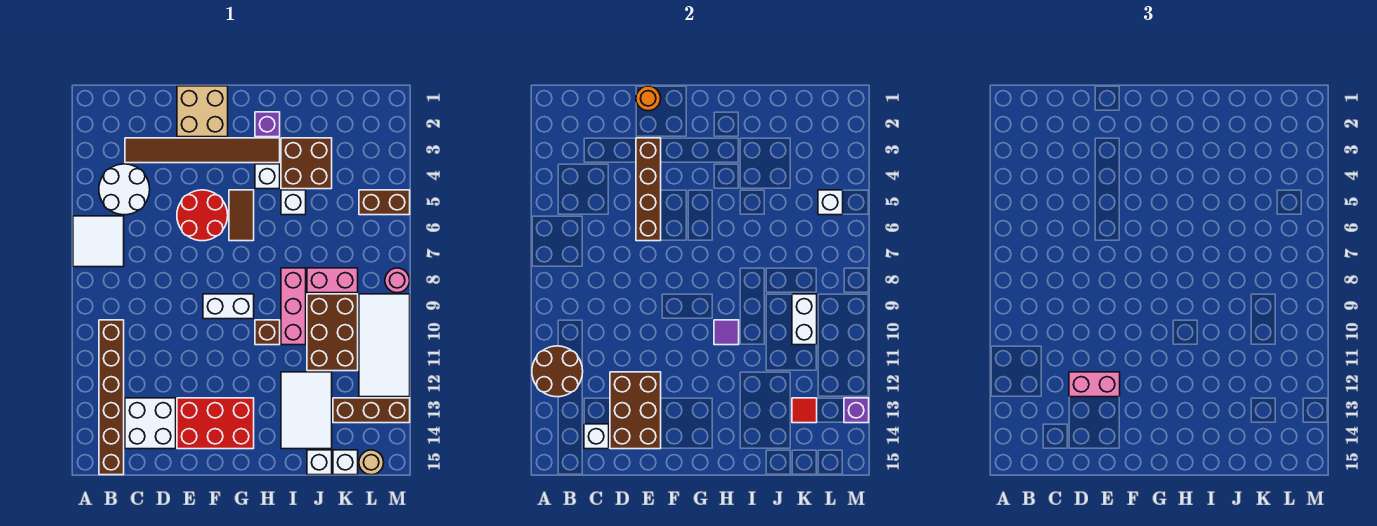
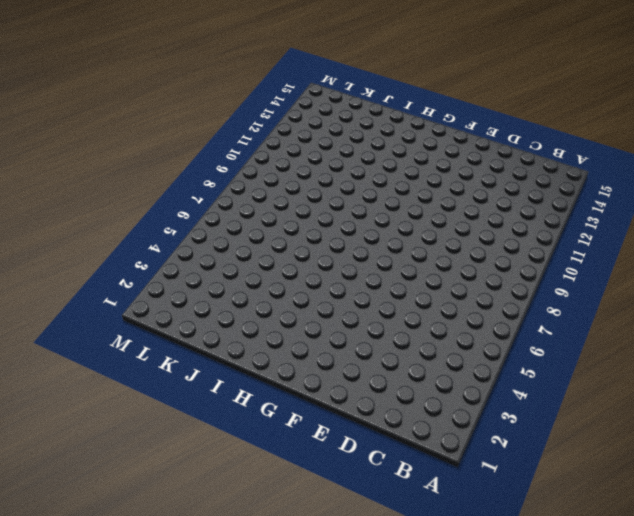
none -> white tile A6:B7 level 1
none -> white round brick B4:C5 level 1
none -> brown brick B10:B15 level 1
none -> brown tile C3:H3 level 1

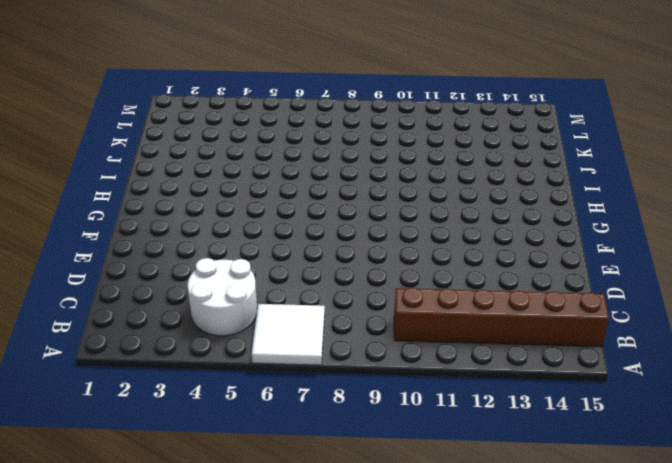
none -> brown tile C3:H3 level 1
none -> white brick C13:D14 level 1
none -> tan brick E1:F2 level 1
none -> red round brick E5:F6 level 1

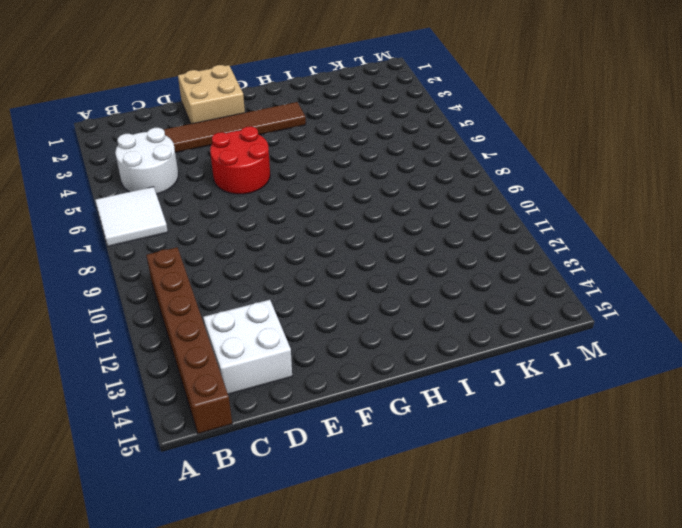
none -> red brick E13:G14 level 1
none -> white brick F9:G9 level 1
none -> brown tile G5:G6 level 1
none -> purple brick H2 level 1

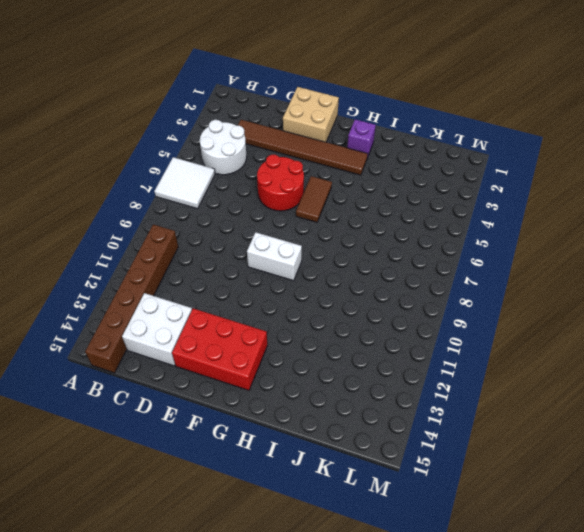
none -> white brick H4 level 1
none -> brown brick H10 level 1
none -> brown brick I3:J4 level 1
none -> white brick I5 level 1

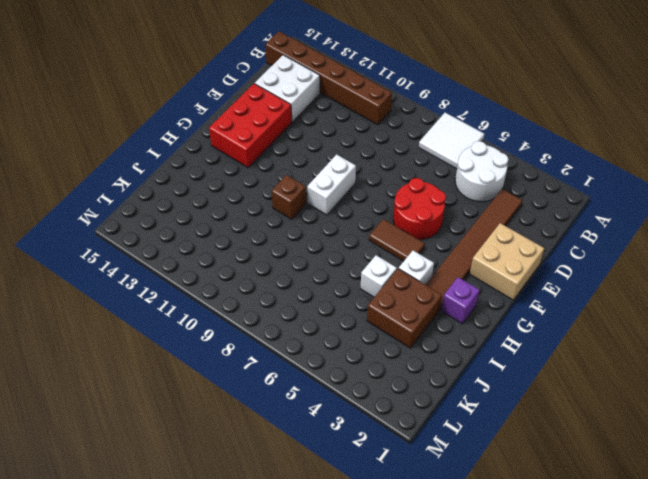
none -> pink brick I8:I10 level 1
none -> white tile I12:J14 level 1
none -> pink brick J8:K8 level 1
none -> brown brick J9:K11 level 1

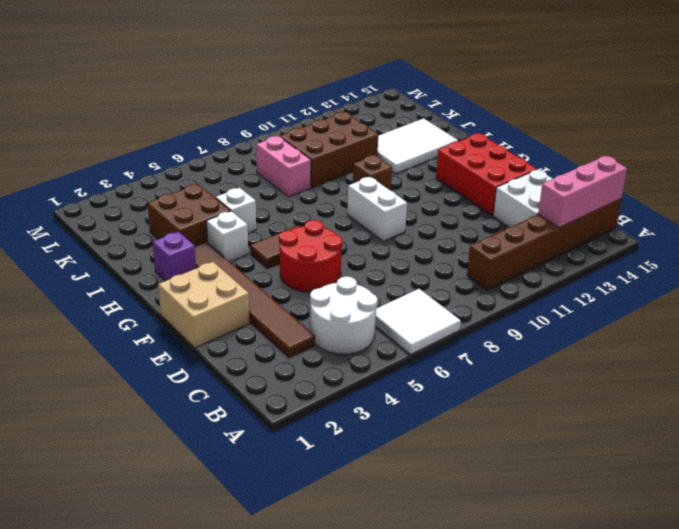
pink brick B13:B15 level 2 -> pink brick I8:I10 level 1
none -> white brick J15 level 1
none -> brown brick K13:M13 level 1
none -> white brick K15 level 1
none -> brown brick L5:M5 level 1

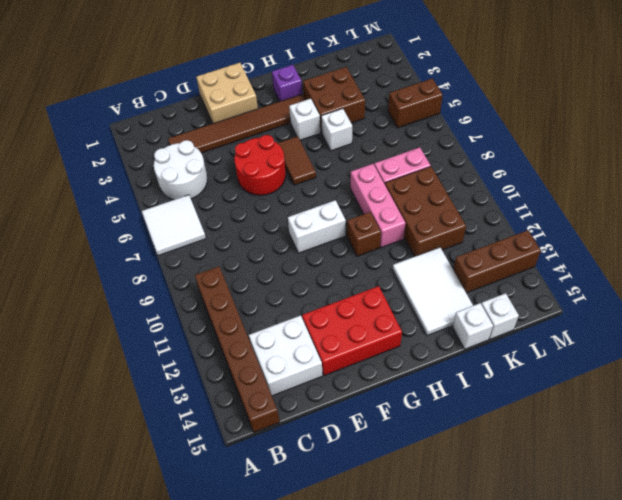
none -> white tile L9:M12 level 1
none -> tan round brick L15 level 1
none -> pink round brick M8 level 1
none -> brown round brick A11:B12 level 2

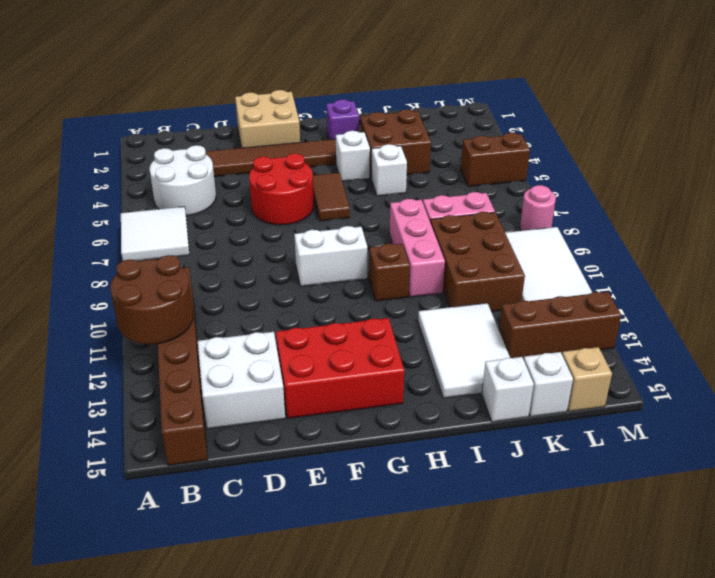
tan brick L15 level 1 -> tan round brick L15 level 1
none -> white brick C14 level 2
none -> brown brick D12:E14 level 2
none -> orange round brick E1 level 2
none -> brown brick E3:E6 level 2

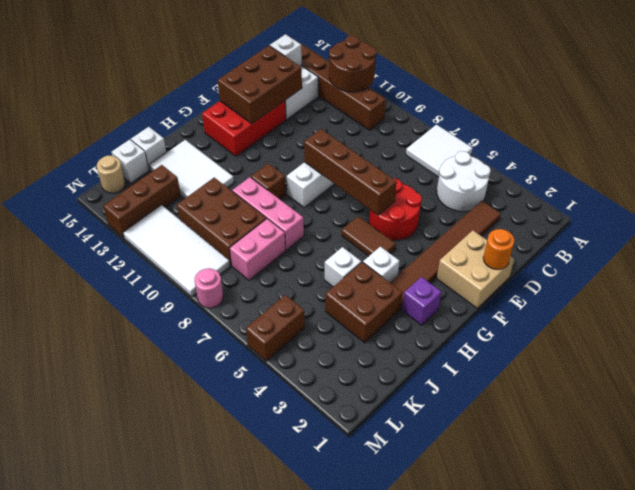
brown brick D13:F14 level 2 -> brown brick D12:E14 level 2
brown brick F6:F9 level 2 -> brown brick E3:E6 level 2
none -> purple tile H10 level 2
none -> white brick K9:K10 level 2
none -> red tile K13 level 2
none -> white brick L5 level 2

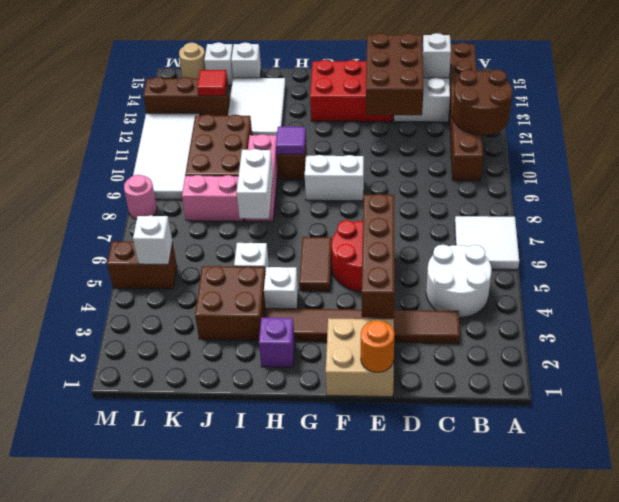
white brick I7:I8 level 2 -> white brick K9:K10 level 2
none -> purple brick M13 level 2
none -> pink brick D12:E12 level 3

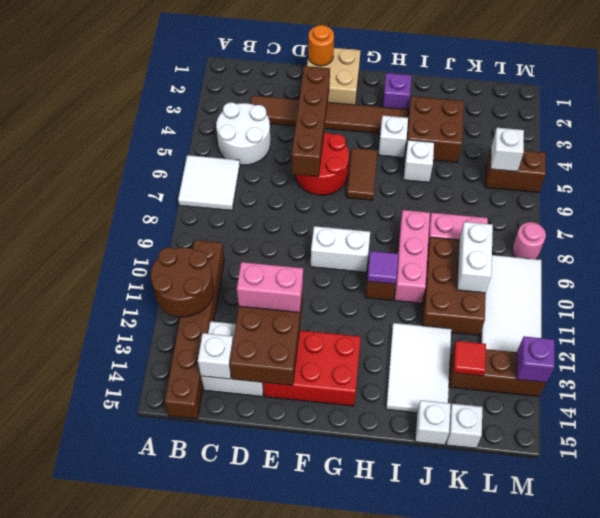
none -> tan round brick L15 level 1

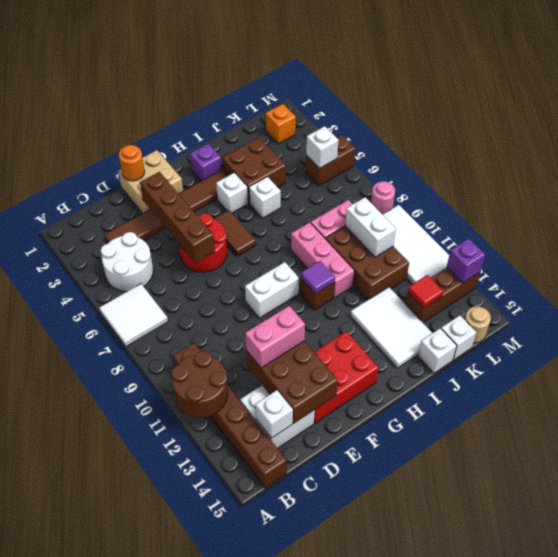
orange brick L2 level 1 -> none

